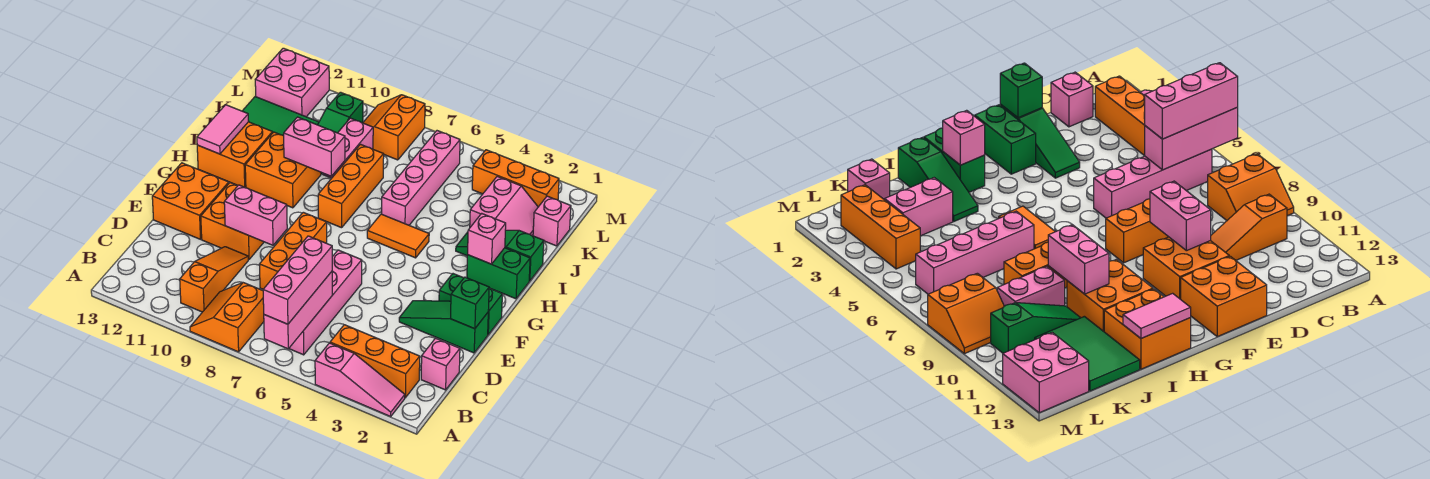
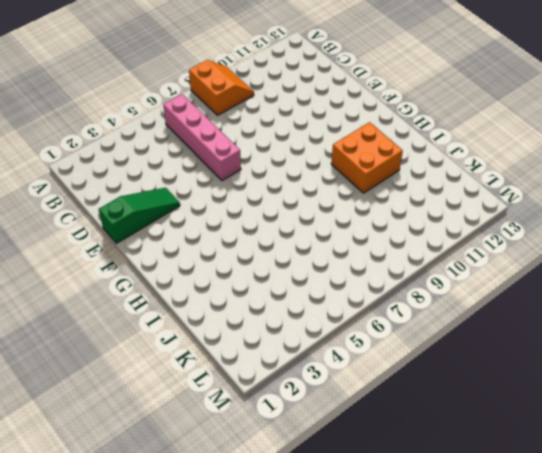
none -> pink slope A2:A4 level 1 top 4
none -> orange brick B2:B4 level 1
none -> orange slope B10:D10 level 1 top B
none -> pink brick C1 level 1

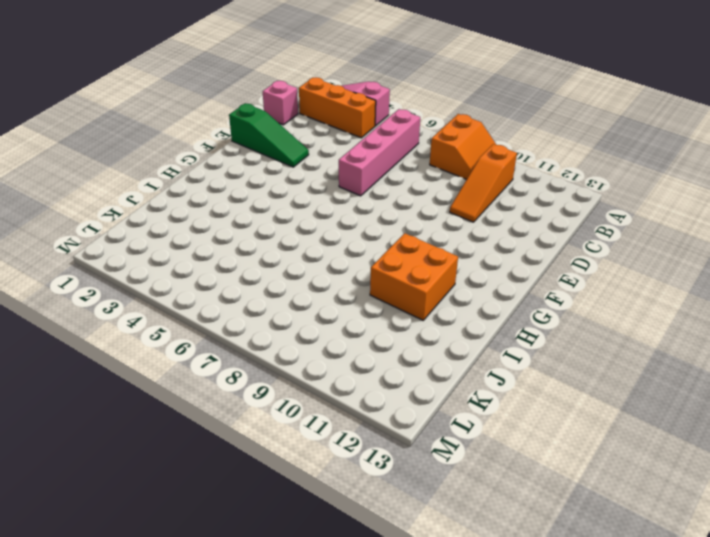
none -> orange brick D8:F8 level 1
none -> orange brick E10:F11 level 1
none -> orange brick E12:F13 level 1
none -> green brick F1:F2 level 1

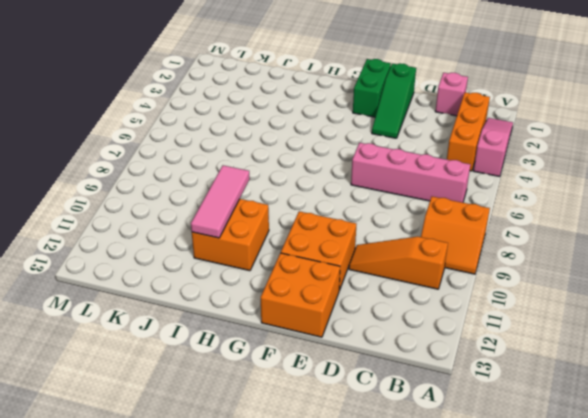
pink tile I9:I11 level 2 -> pink brick I9:I10 level 2
none -> orange brick D8:F8 level 1
none -> green brick H1:H2 level 1
none -> orange tile H5:H6 level 1
none -> orange brick H8:J8 level 1

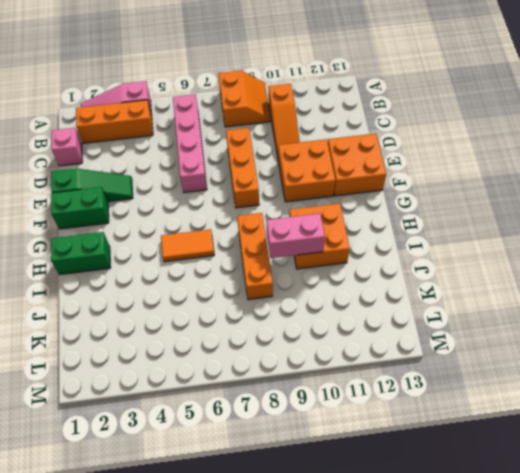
none -> orange brick H12:I13 level 1
none -> green slope I1:I3 level 1 top 1
none -> pink brick I6:L6 level 1
none -> pink slope J2:K3 level 1 top 3

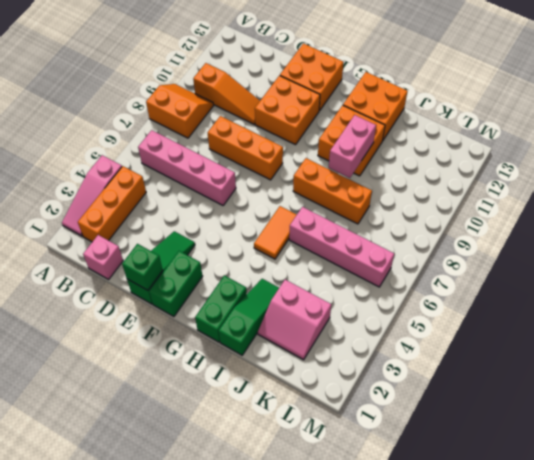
none -> pink brick J9:K9 level 1
none -> green slope J10:L10 level 1 top L
none -> green tile J11:K13 level 1
none -> pink brick K1 level 1

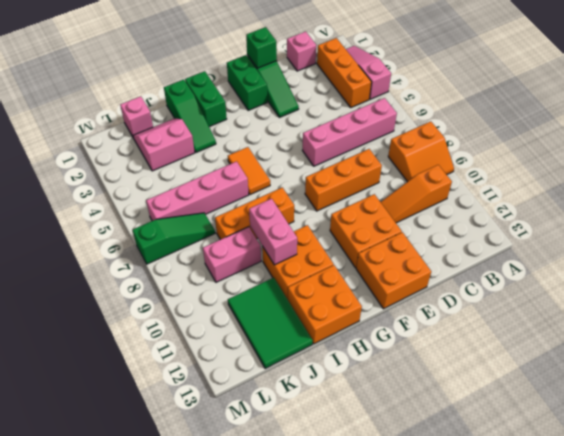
green slope K7:M7 level 1 top M -> green slope J10:L10 level 1 top L
none -> orange brick L2:L4 level 1
none -> orange slope L8:M9 level 1 top 8
none -> pink brick L12:M13 level 1
none -> pink brick A6:C6 level 2

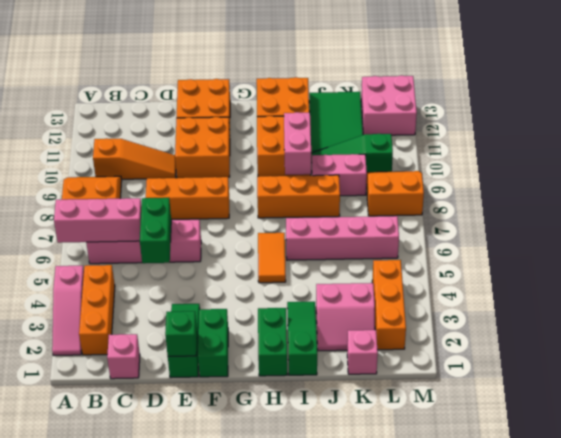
green brick D5:D6 level 2 -> none
none -> pink brick E9:E10 level 2
none -> pink brick H2 level 2
none -> pink tile H13:I13 level 2
none -> pink brick A6:C6 level 3

